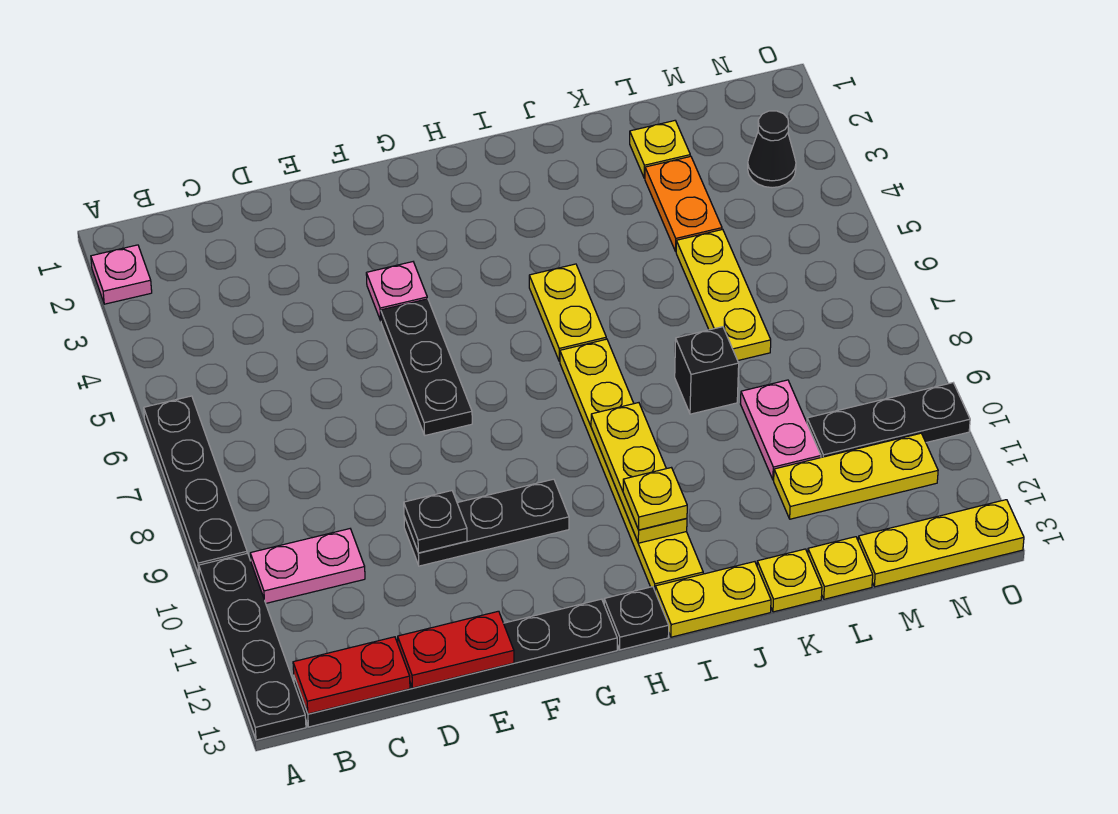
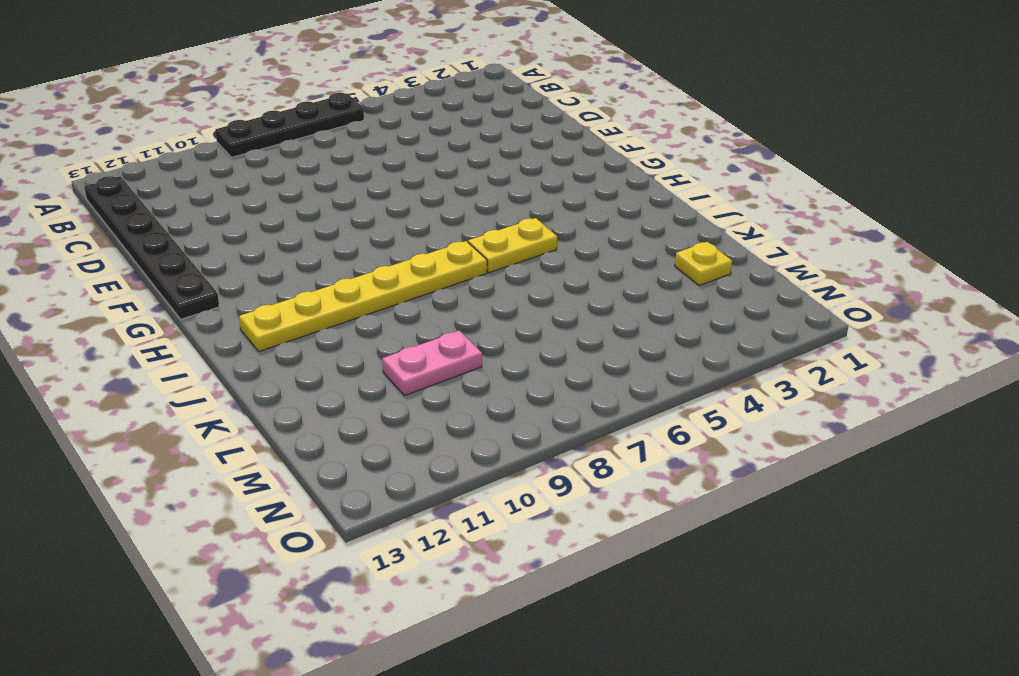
none -> pink plate A2 level 1
none -> black plate A10:A13 level 1
none -> pink plate B10:C10 level 1

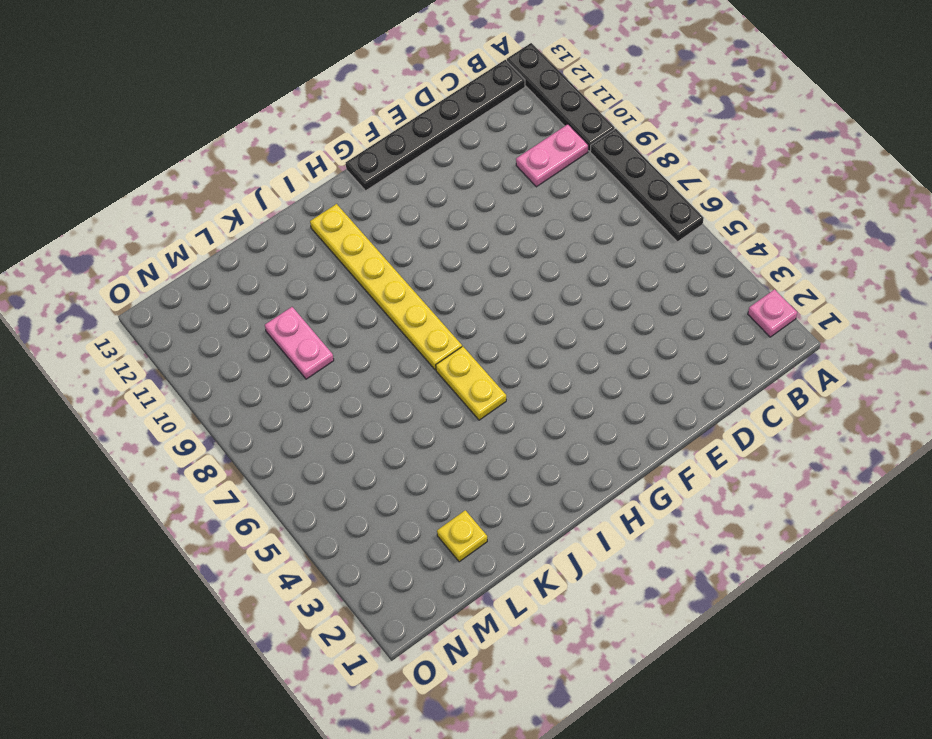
none -> black plate E10:G10 level 1
none -> pink plate F4 level 1
none -> black plate F5:F7 level 1

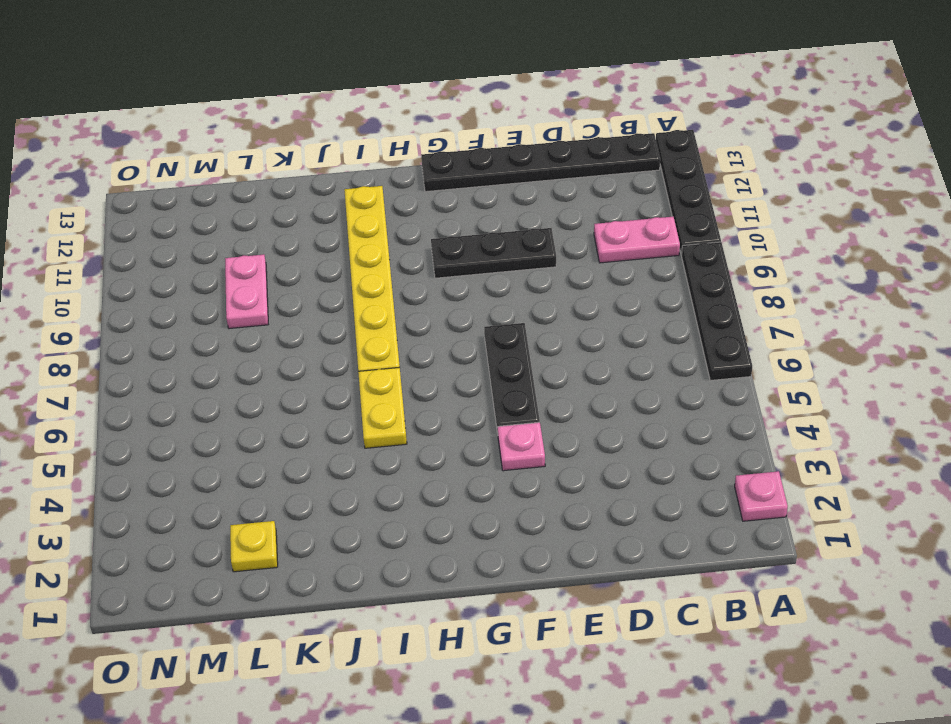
none -> black plate H13 level 1
none -> yellow plate I13:J13 level 1
none -> black brick K8 level 1

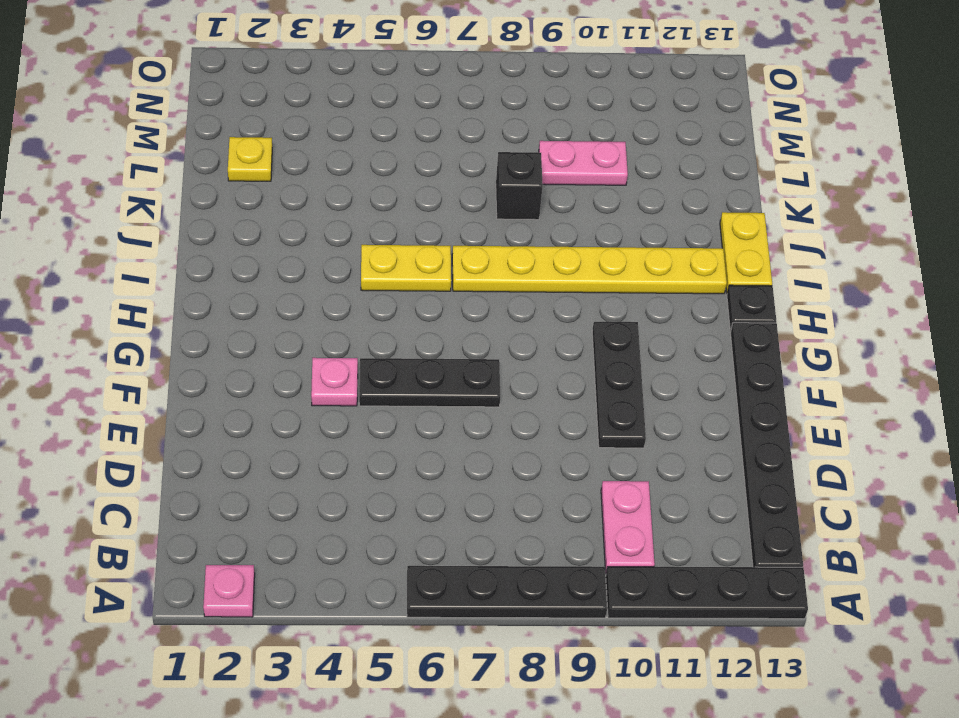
none -> yellow plate K13 level 1
none -> orange plate L3:L4 level 1
none -> yellow plate L5:L7 level 1

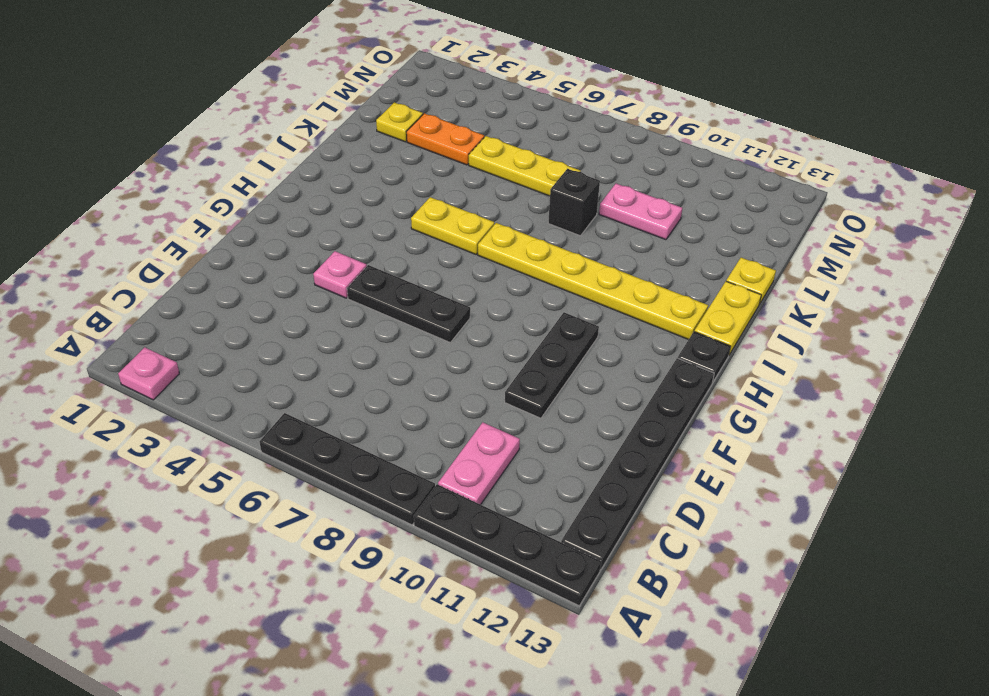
none -> yellow plate L11:N11 level 1
none -> yellow plate L13 level 1
none -> black plate M10:O10 level 1

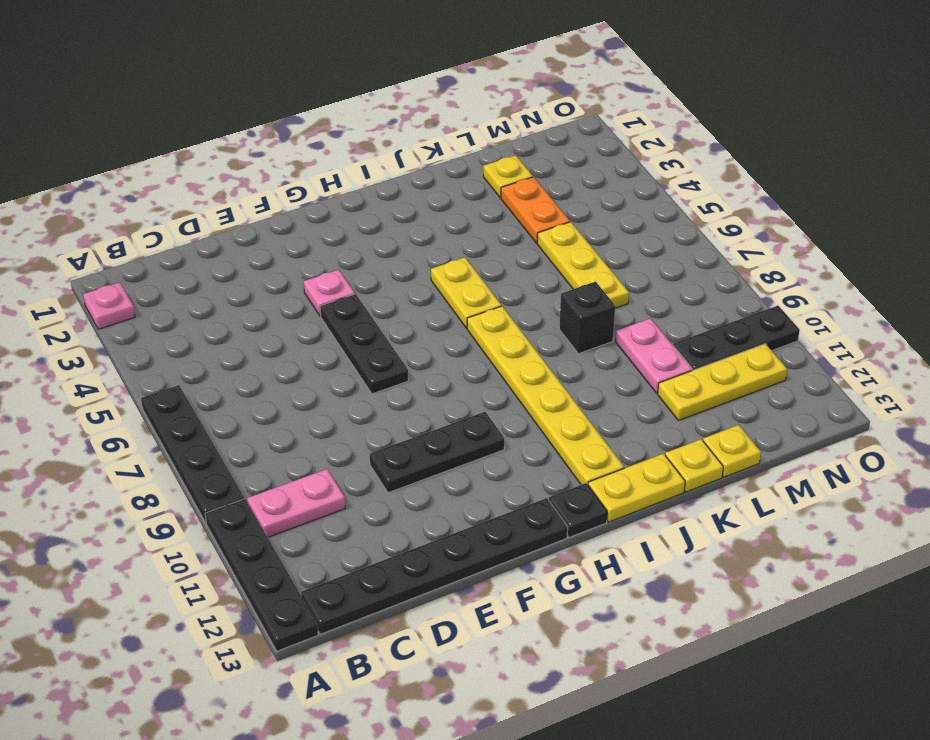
none -> yellow plate M13:O13 level 1
none -> black cone N3 level 1
none -> red plate B13:C13 level 2

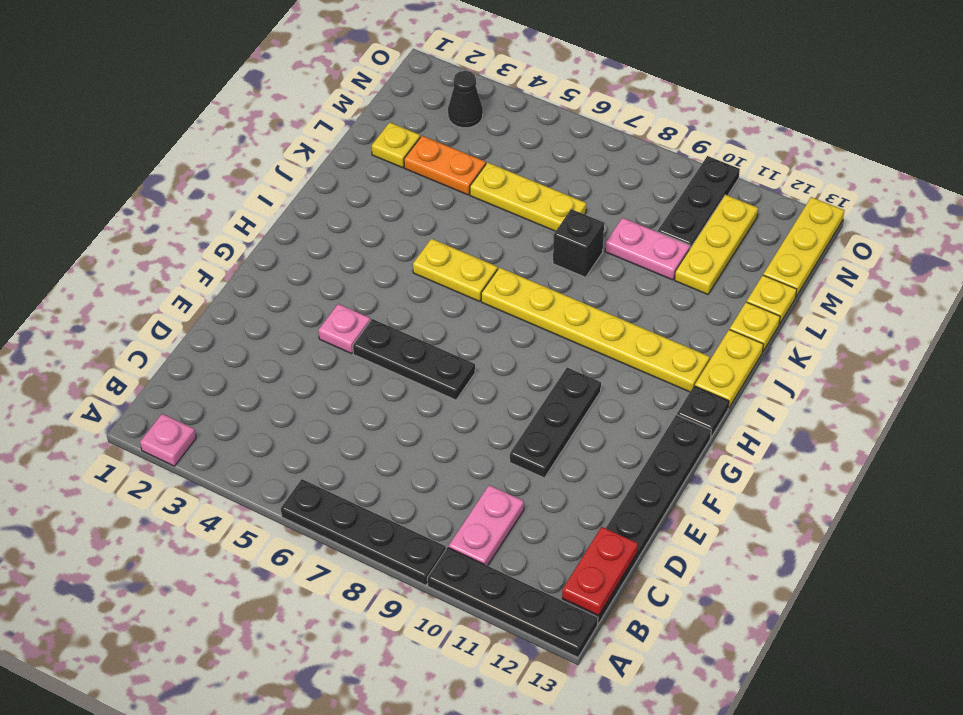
none -> red plate D13:E13 level 2
none -> black plate E10 level 2
none -> yellow plate I9:I11 level 2

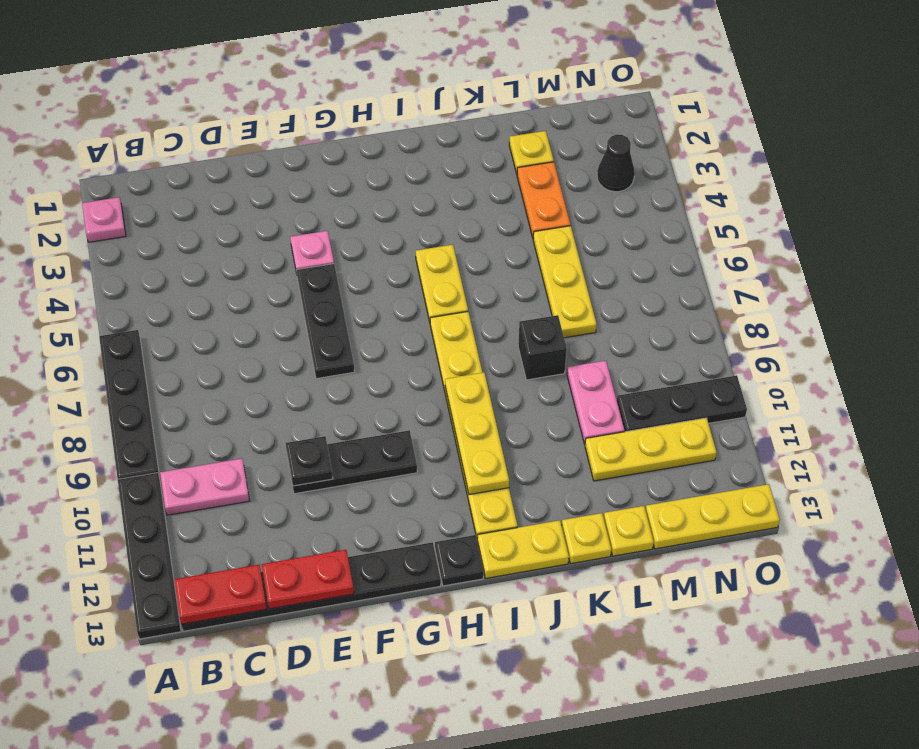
none -> yellow plate I11 level 3

